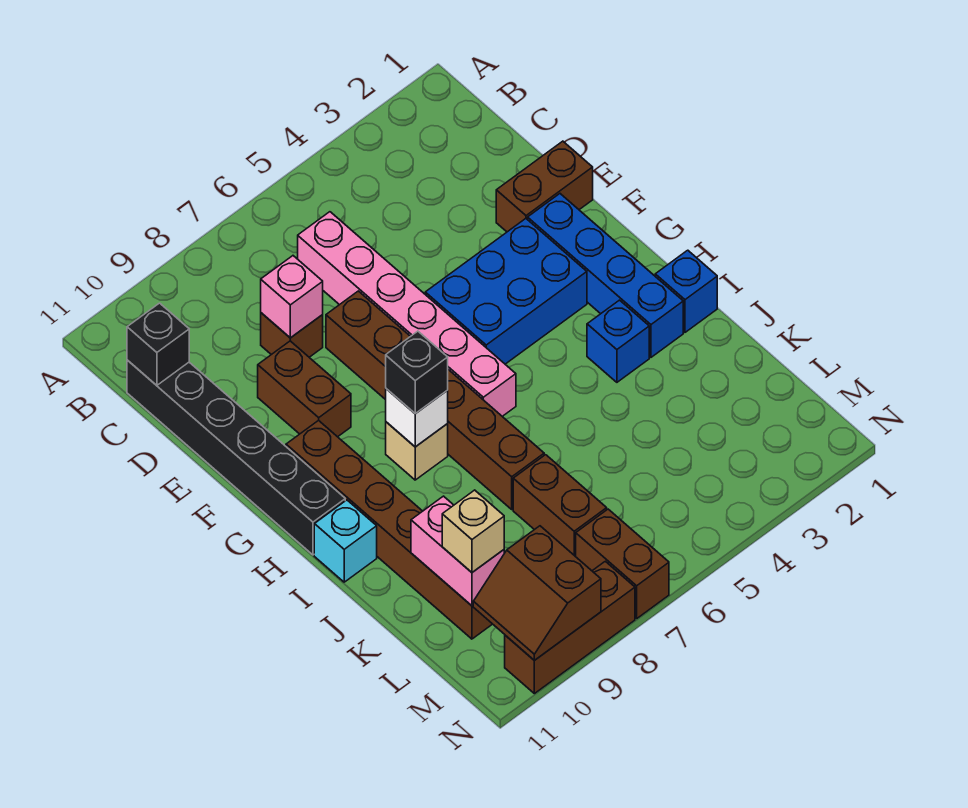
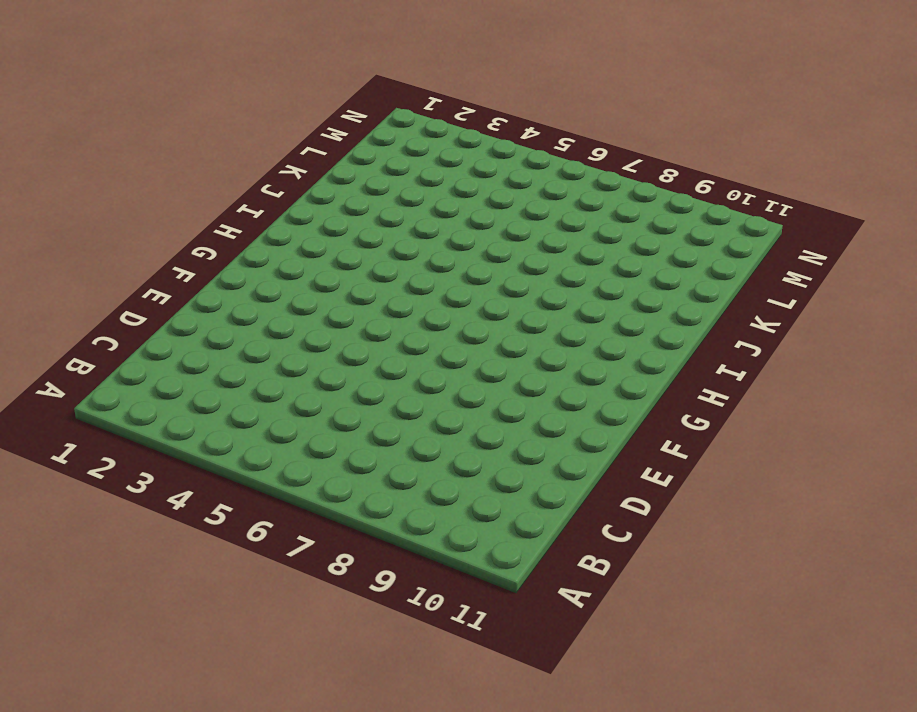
none -> pink brick C6:H6 level 1
none -> black brick C11:H11 level 1
none -> brown brick D8 level 1

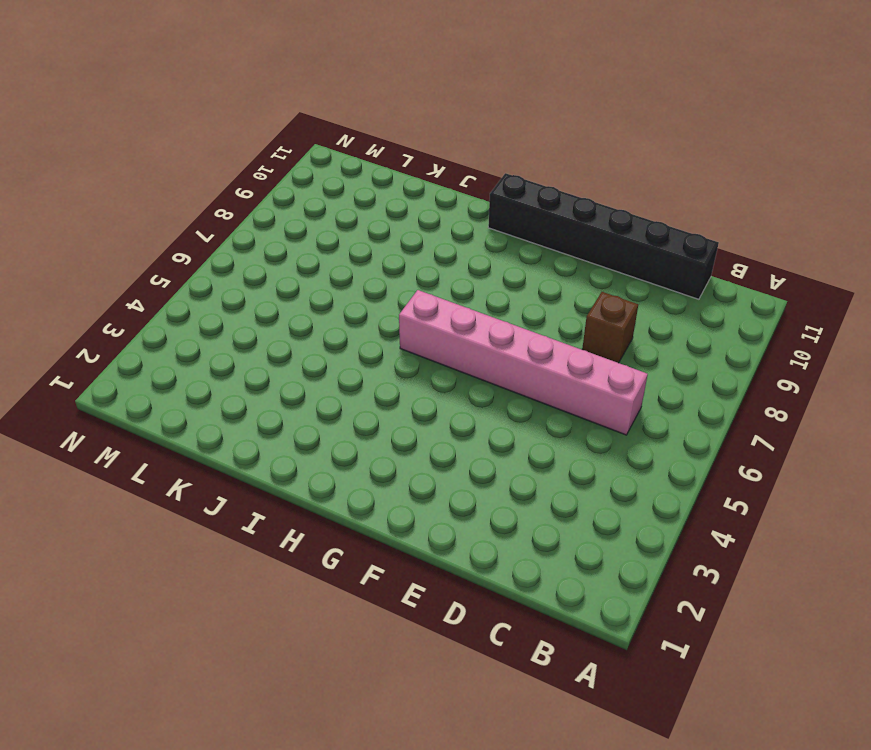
none -> brown brick E1:E2 level 1
none -> brown brick E7:J7 level 1
none -> brown brick E9:F9 level 1

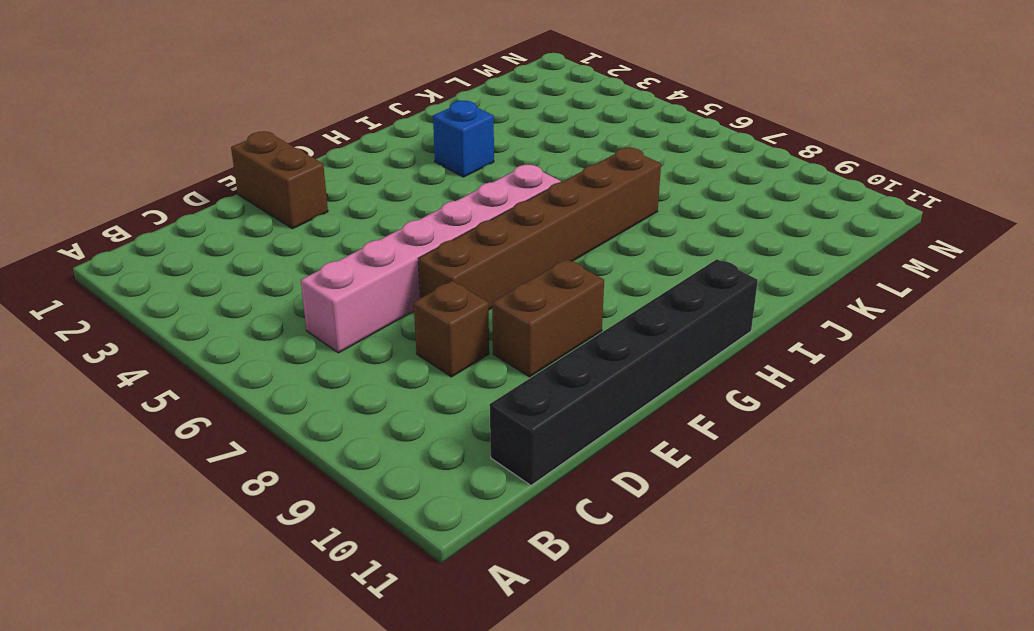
none -> blue brick F2:I2 level 1
none -> blue brick F3:G5 level 1
none -> brown brick G10:L10 level 1

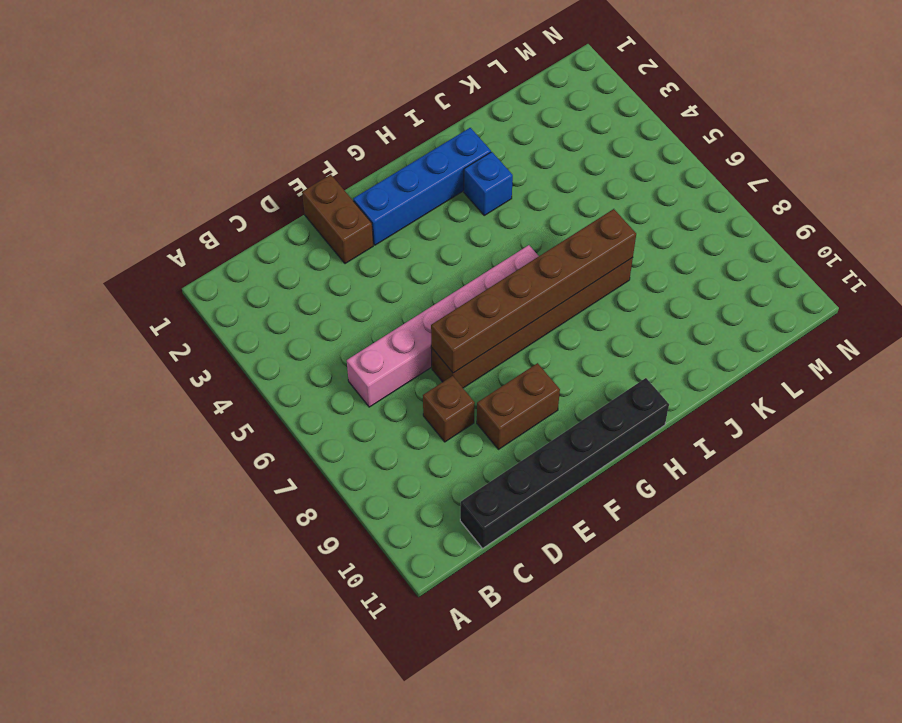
brown brick E7:J7 level 2 -> brown brick G10:L10 level 1
none -> blue brick F3:G5 level 1
none -> tan brick H8 level 1
none -> blue brick I1 level 1

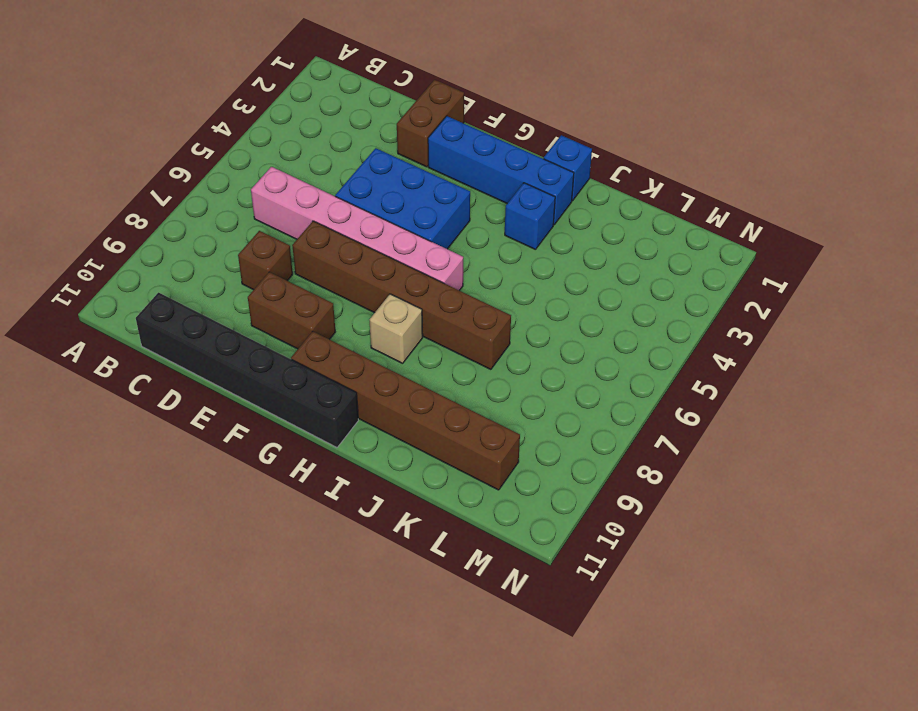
blue brick E4:G5 level 1 -> blue brick F3:G5 level 1
none -> cyan brick I11 level 1
none -> brown brick K7:L7 level 1
none -> brown brick M7:N7 level 1

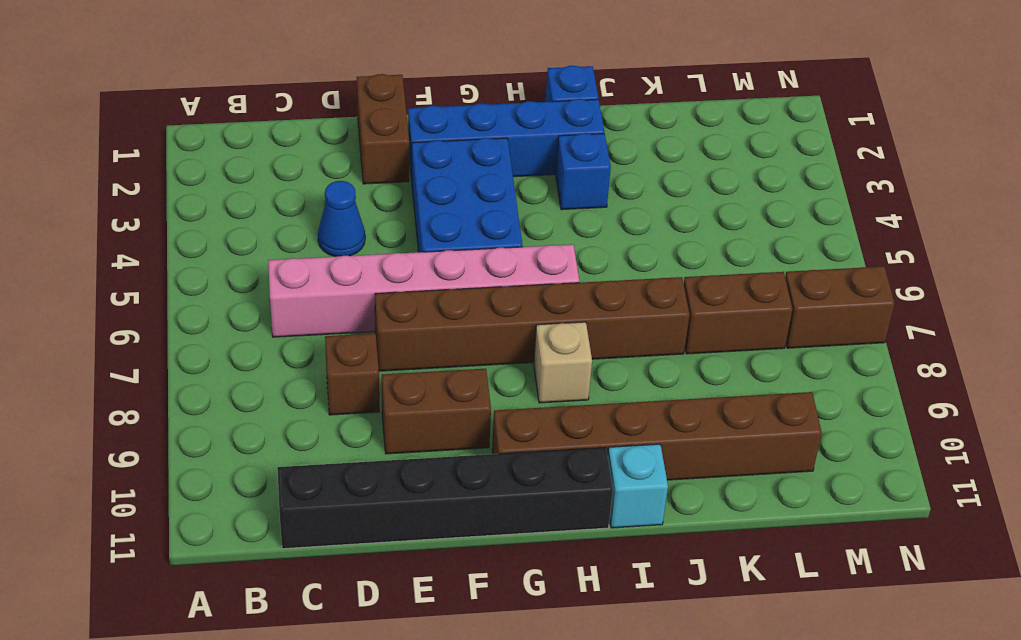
blue cone D4 level 1 -> none
none -> brown brick N8:N10 level 1
none -> black brick C11 level 2
none -> pink brick D8 level 2

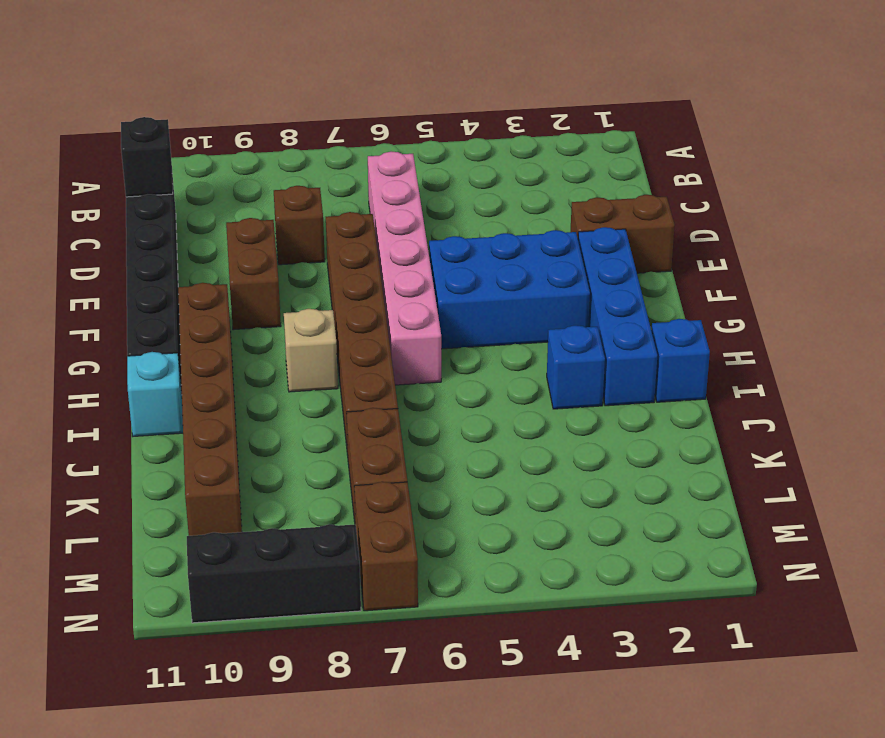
black brick N8:N10 level 1 -> brown brick N8:N10 level 1
none -> pink brick D8 level 2
none -> white brick H8 level 2
none -> pink brick K10:L10 level 2

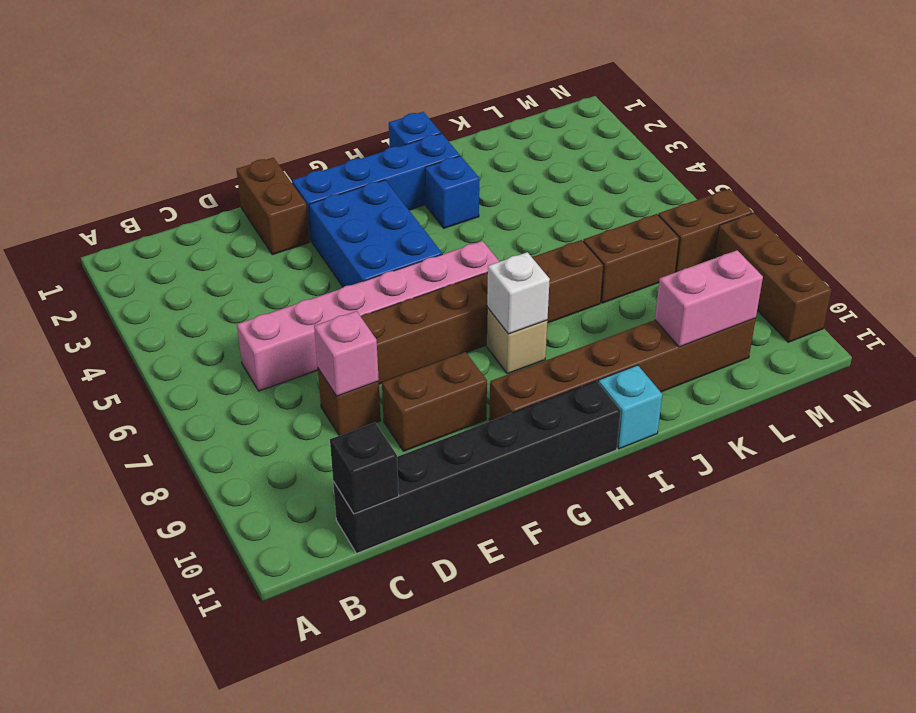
none -> brown slope M9:N10 level 2 top 9
none -> black brick H8 level 3
none -> tan brick L10 level 3

